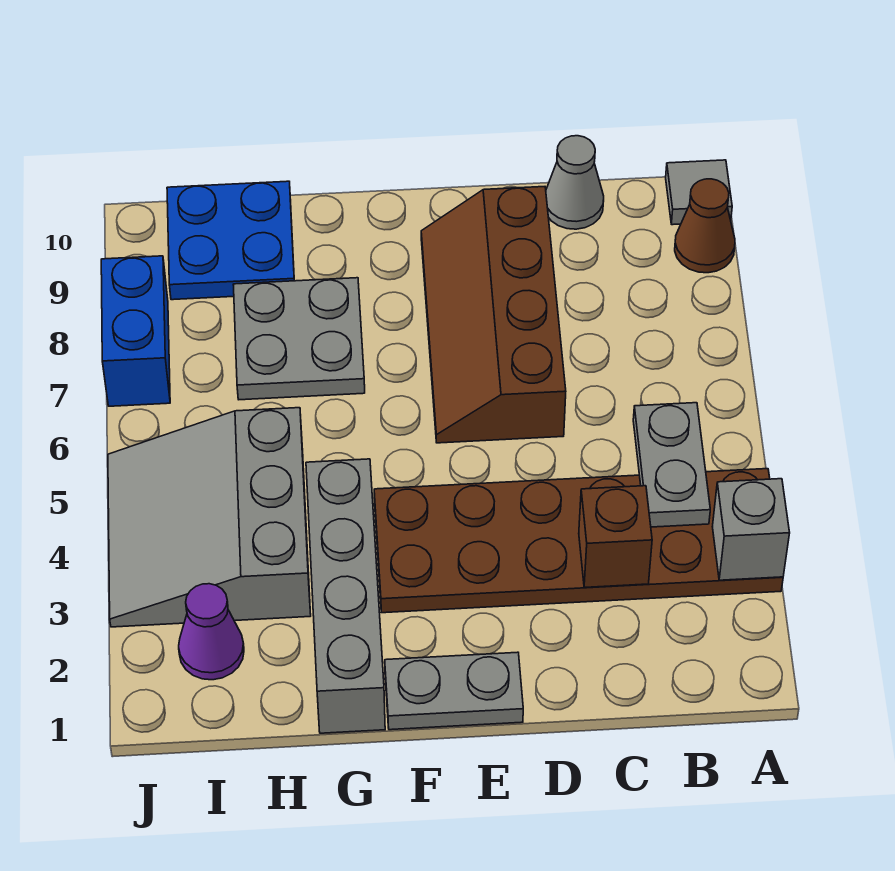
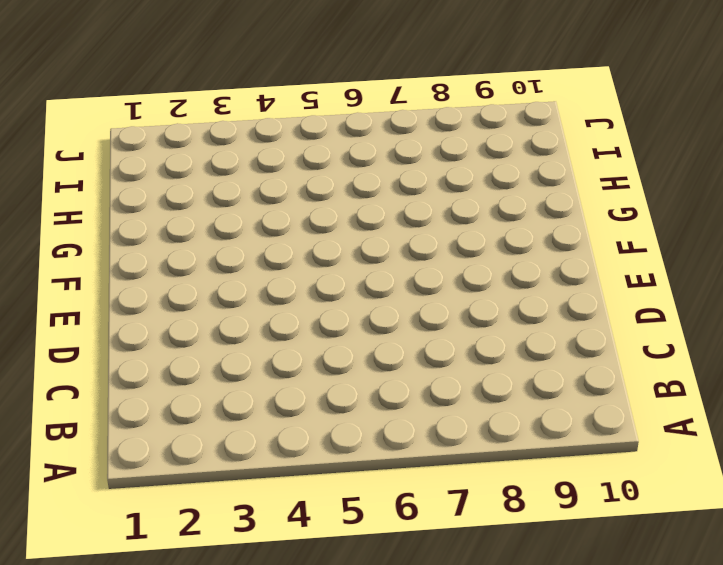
none -> brown plate A3:F4 level 1
none -> brown cone A9 level 1
none -> grey tile A10 level 1

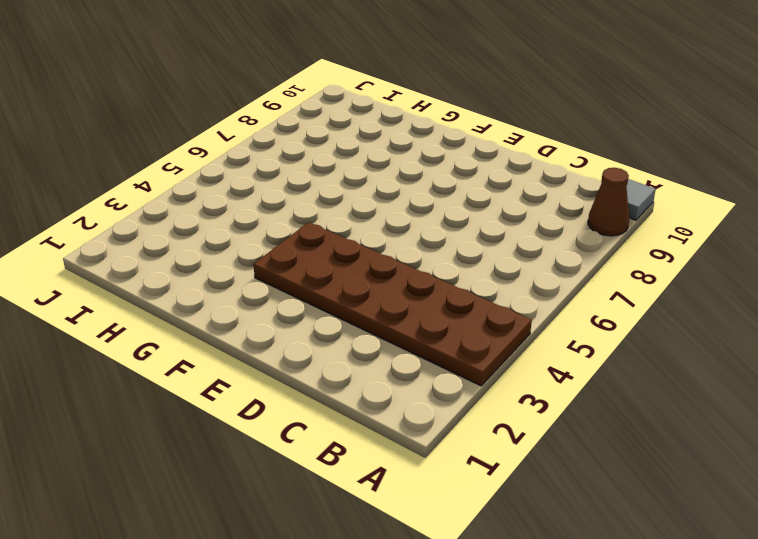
none -> grey cone C10 level 1
none -> brown slope D6:E9 level 1 top D
none -> grey plate E1:F1 level 1

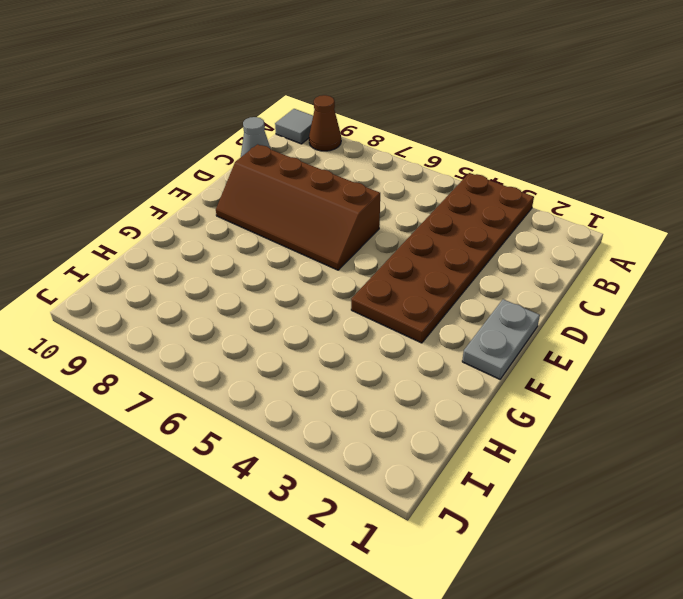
none -> grey brick G1:G4 level 1
none -> grey plate G7:H8 level 1
none -> grey slope H3:J5 level 1 top H

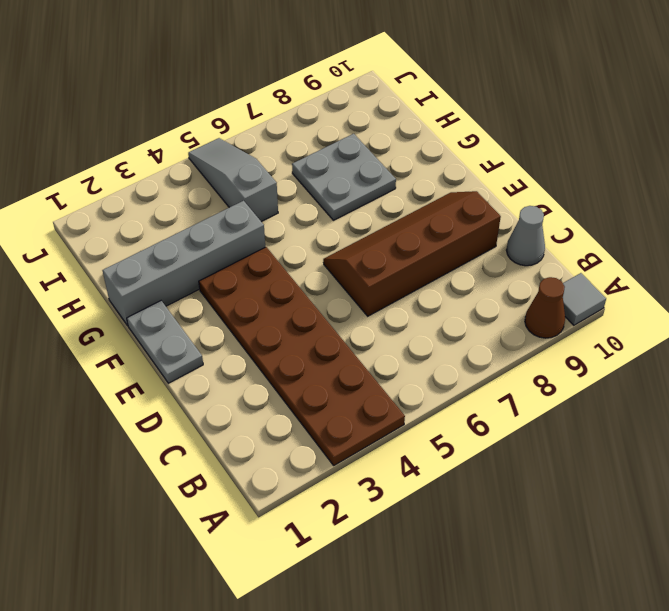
grey slope H5:J5 level 1 top H -> grey slope H3:J5 level 1 top H
none -> blue plate H9:I10 level 1
none -> purple cone I2 level 1
none -> blue brick J7:J8 level 1

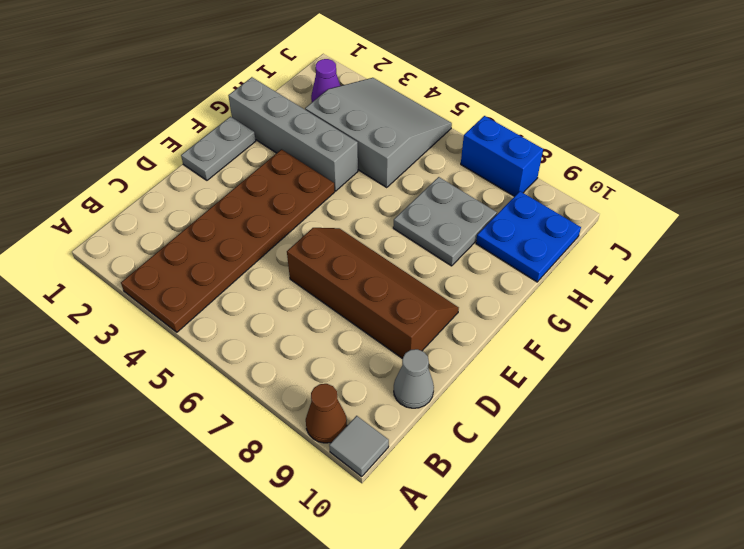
none -> grey brick A3 level 2
none -> grey plate B4:B5 level 2
none -> brown brick C3 level 2

